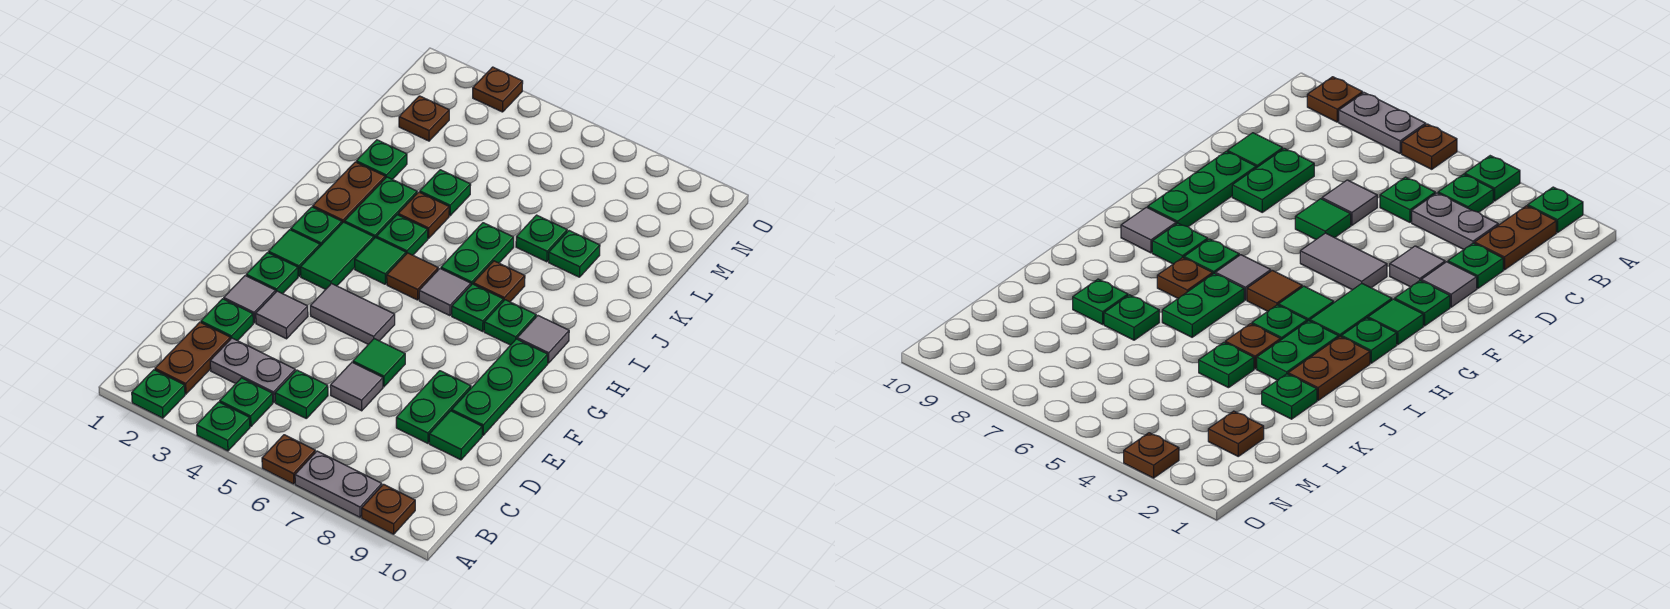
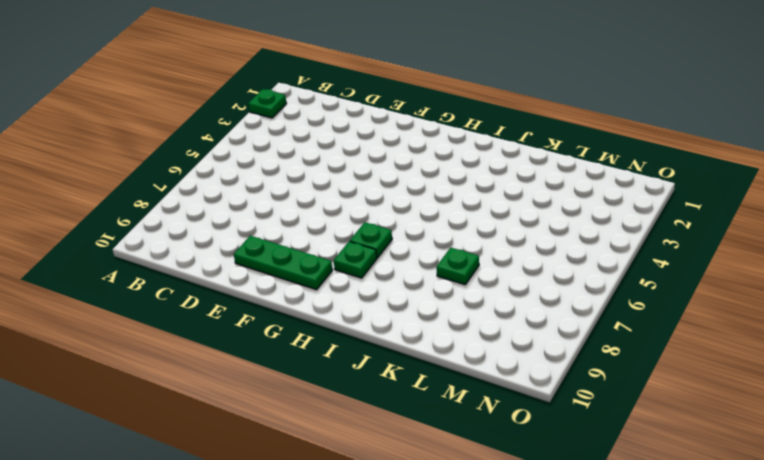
none -> green plate A4 level 1
none -> brown plate A6 level 1
none -> grey plate A7:A8 level 1
none -> brown plate A9 level 1

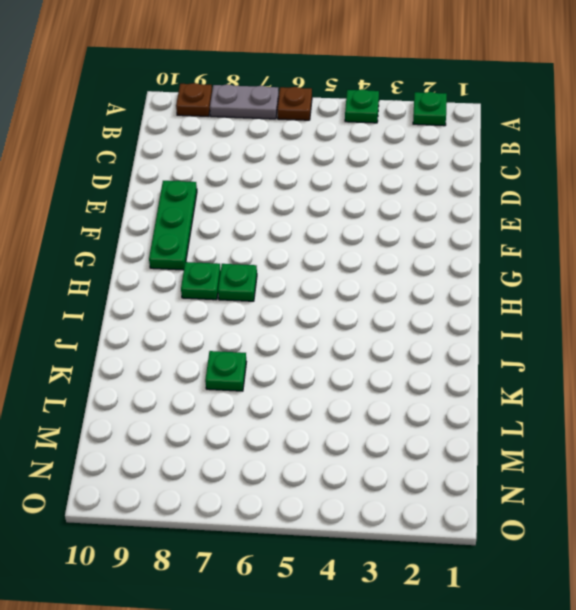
none -> brown plate B2:C2 level 1
none -> green plate B4 level 1
none -> grey plate C3:C4 level 1
none -> green plate C5 level 1

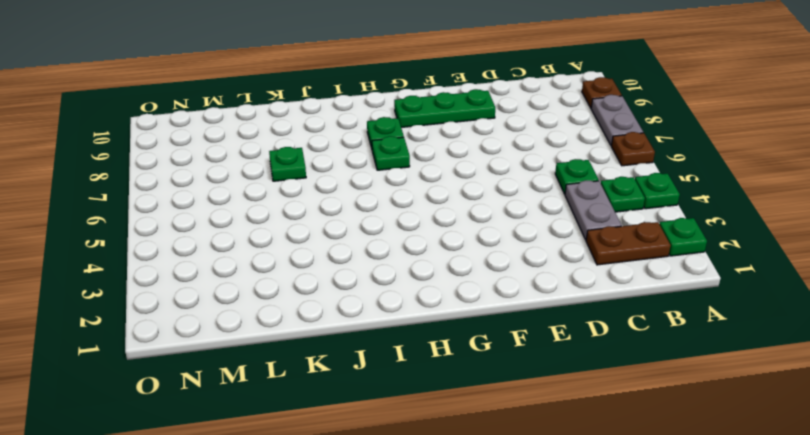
none -> green plate D2 level 1
none -> grey tile D6 level 1
none -> green plate D8:E8 level 1
none -> green tile D9 level 1

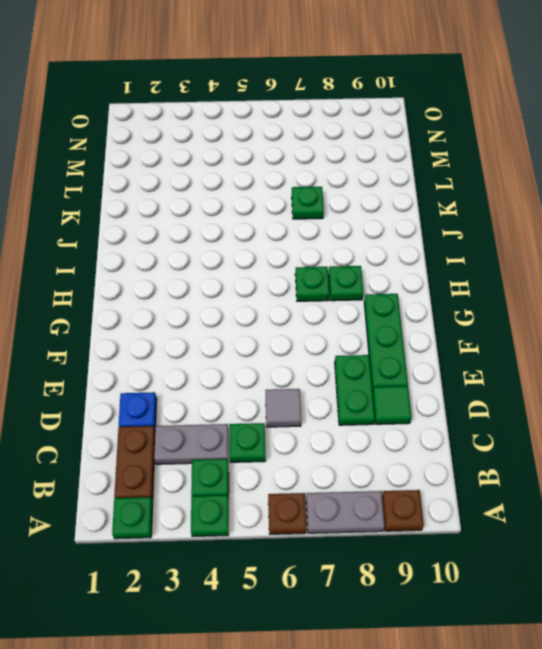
blue plate D2 level 1 -> green plate D2 level 1
none -> grey tile E2 level 1
none -> grey tile E3 level 1
none -> green tile E6 level 1
none -> green plate F2 level 1

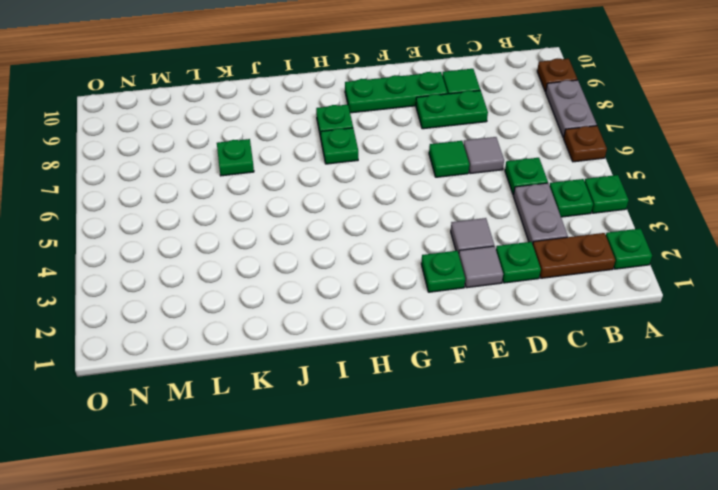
none -> grey tile F4:F5 level 1
none -> green tile G2 level 1
none -> green tile G3:H3 level 1
none -> green plate H2 level 1

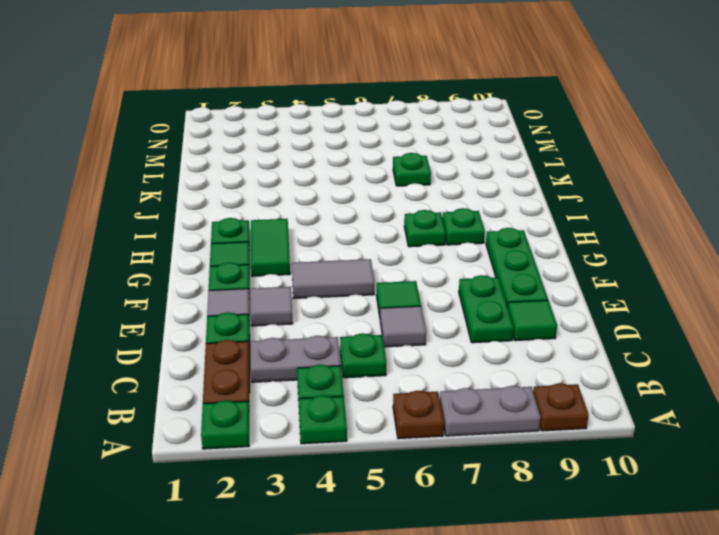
none -> green tile H4 level 1
none -> brown tile H5 level 1
none -> grey tile H6 level 1
none -> grey tile H9 level 1

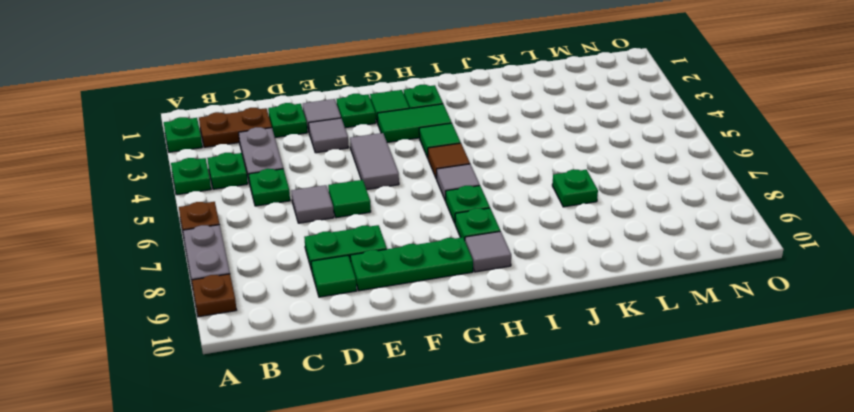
none -> brown plate I2:J2 level 1
none -> green plate I3:J3 level 1
none -> green plate I4 level 1
none -> green plate I6:J6 level 1

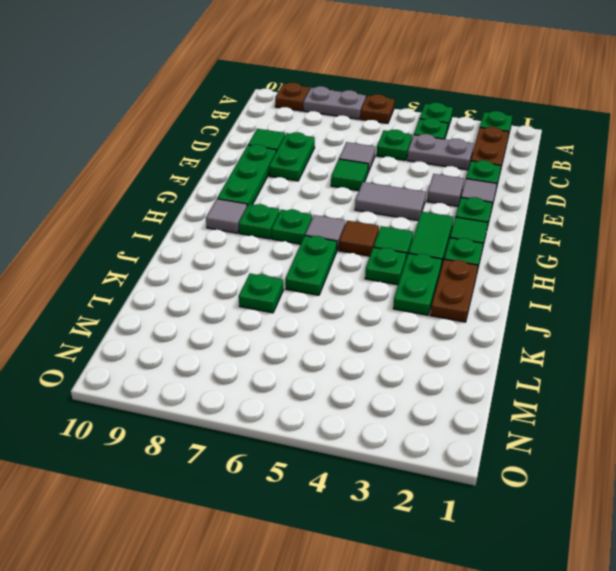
none -> brown plate I7 level 1
none -> brown plate J4 level 1
none -> green plate K2 level 1
none -> green plate K4 level 1

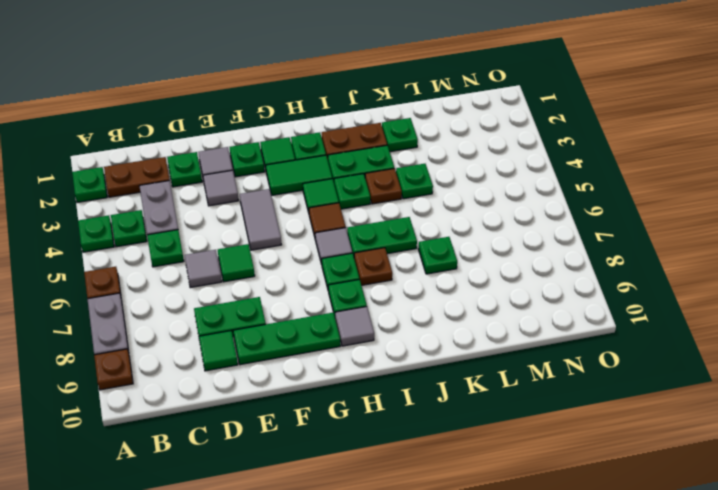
none -> green plate K8 level 1
none -> brown plate M2 level 1
none -> brown plate O3 level 1

